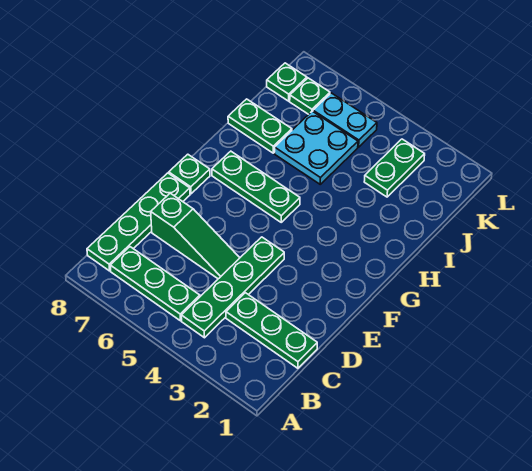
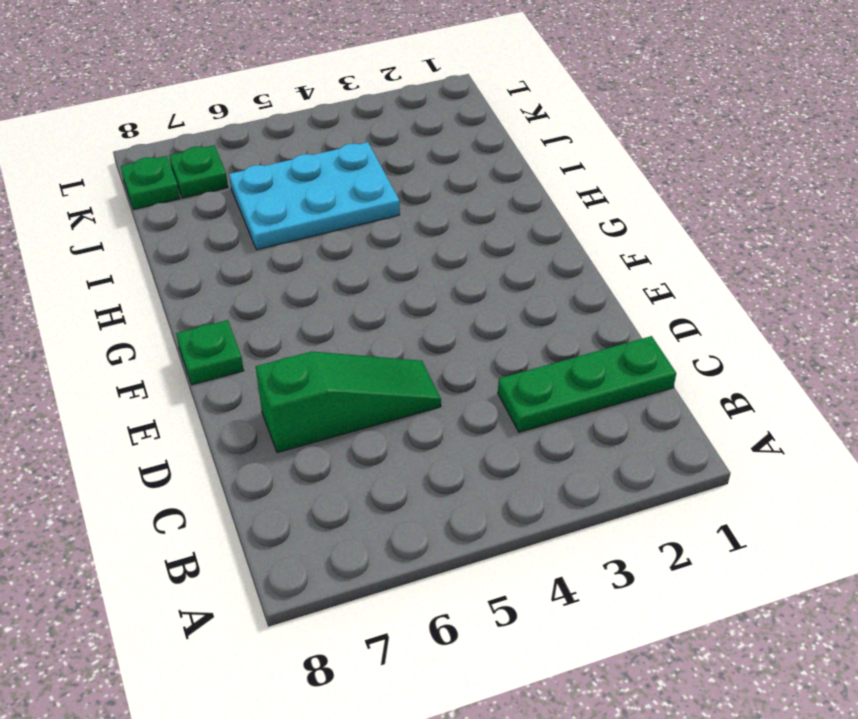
cyan plate I4:J6 level 1 -> cyan plate I5:J6 level 1
none -> green plate B4:E4 level 1
none -> green plate B5:B7 level 1
none -> green plate B8:E8 level 1

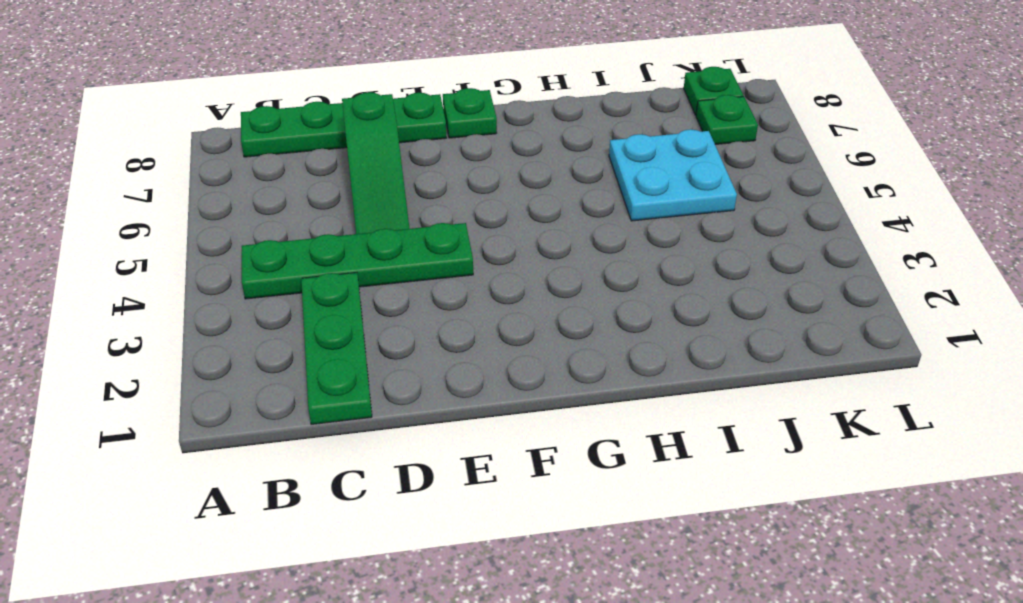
none -> green plate B5:B7 level 1
none -> green plate G5:G7 level 1
none -> green plate I7:I8 level 1

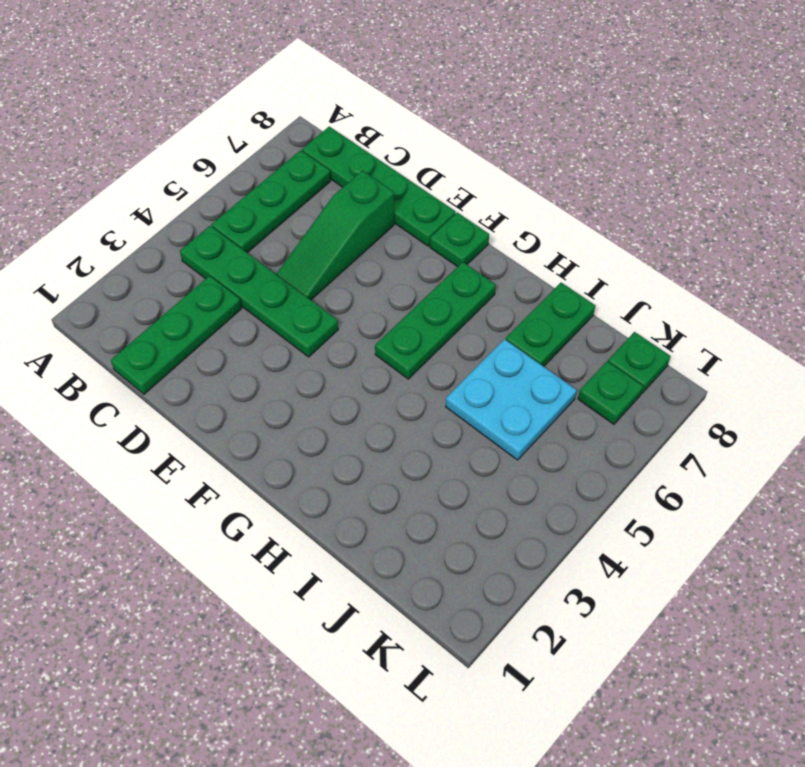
none -> green plate J3:K3 level 1
none -> cyan plate K5:K6 level 1

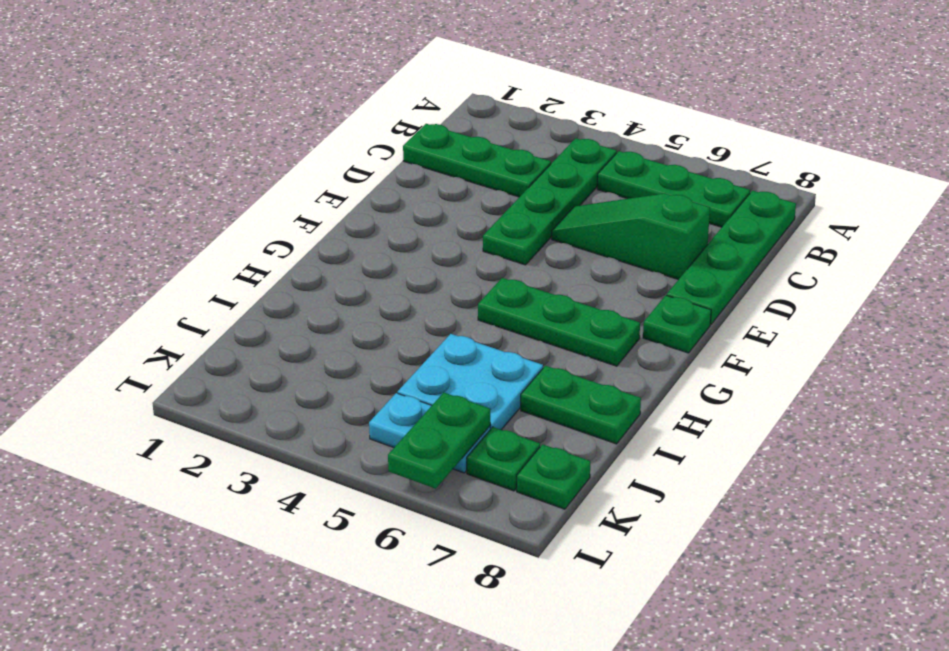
green plate K6:L6 level 2 -> green plate J3:K3 level 1

